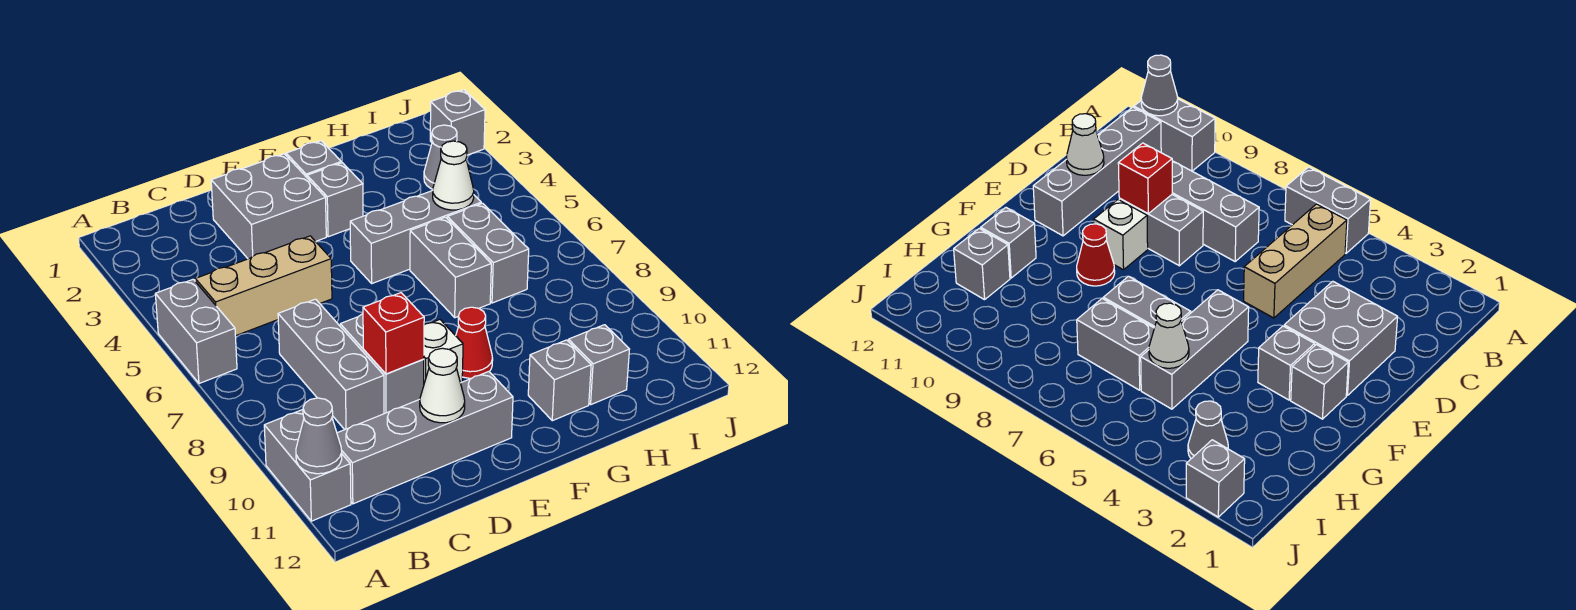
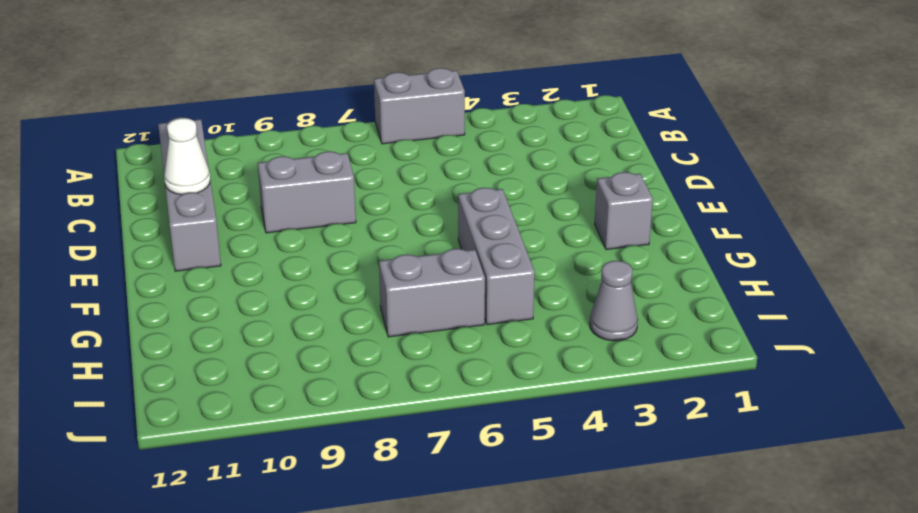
none -> grey brick A10:A11 level 1
none -> tan brick B5:D5 level 1
none -> grey brick C7:C9 level 1

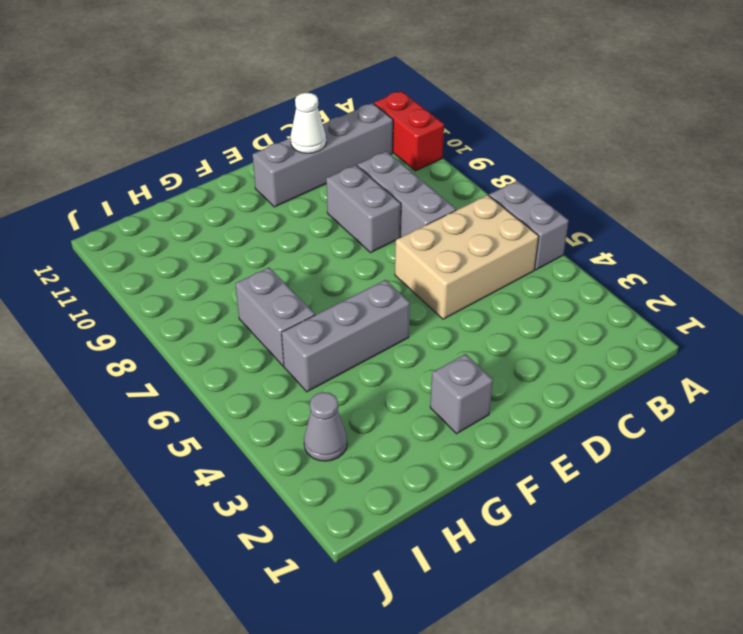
red brick A10:A11 level 1 -> grey brick A10:A11 level 1
tan brick B5:D6 level 1 -> tan brick B5:D5 level 1
none -> grey brick D2:E3 level 1
none -> white brick E9 level 1
none -> grey brick F3 level 1

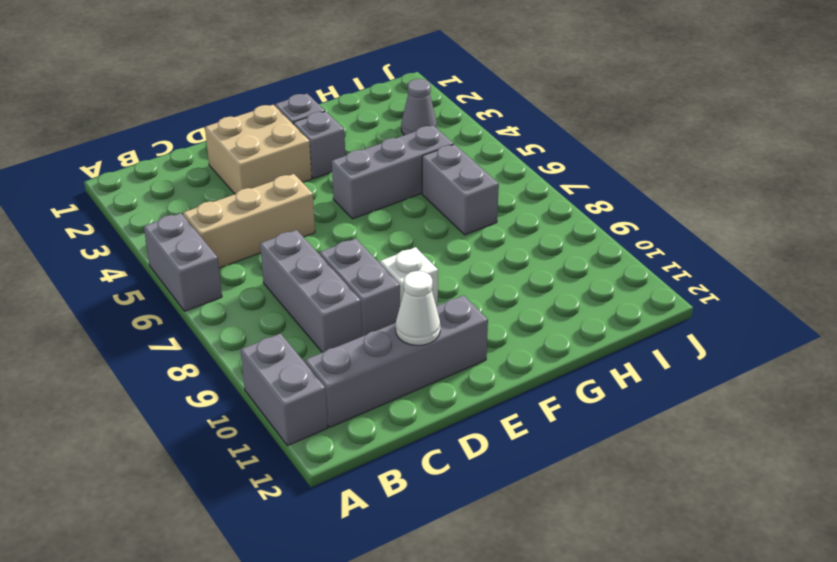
tan brick D2:E3 level 1 -> grey brick D2:E3 level 1
none -> red cone F9 level 1
none -> grey brick G6:G7 level 1
none -> grey brick G11 level 1

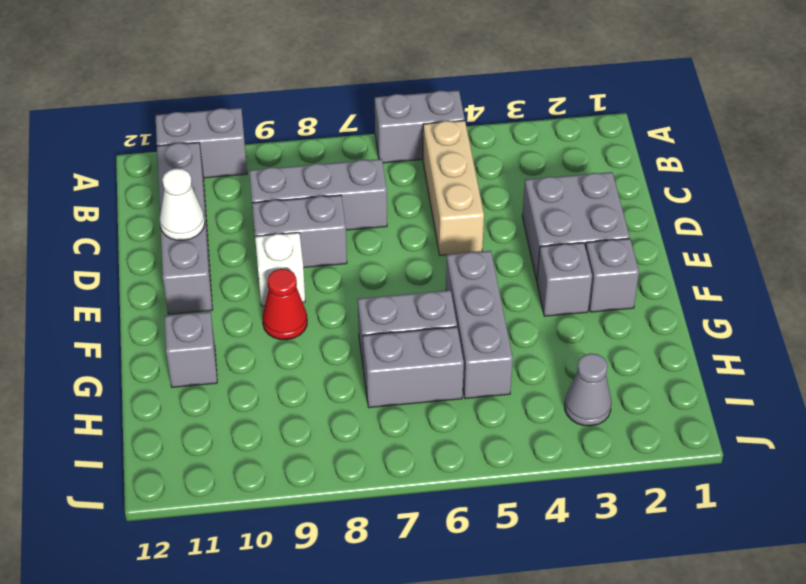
none -> grey brick H11 level 1
none -> grey brick J2 level 1
none -> grey cone A11 level 2

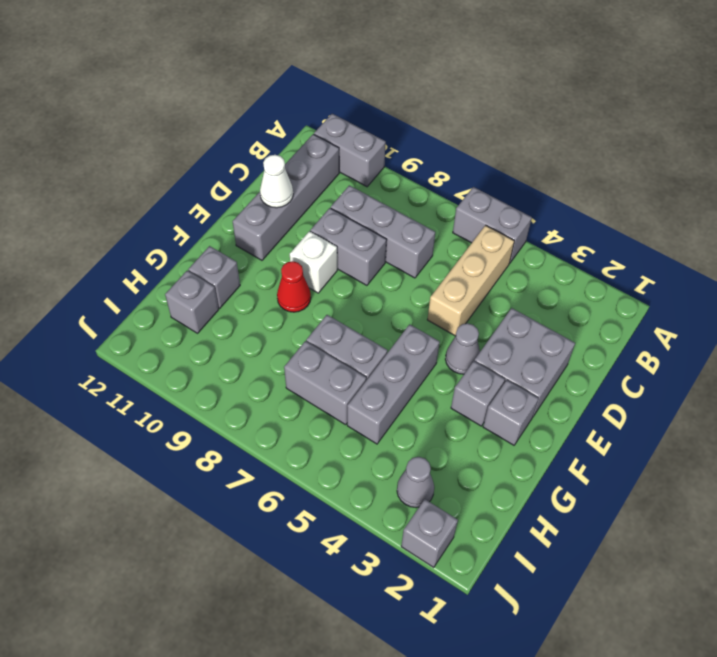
grey cone E4 level 1 -> grey cone A11 level 2
none -> red brick D9 level 2
none -> white cone H5 level 2

